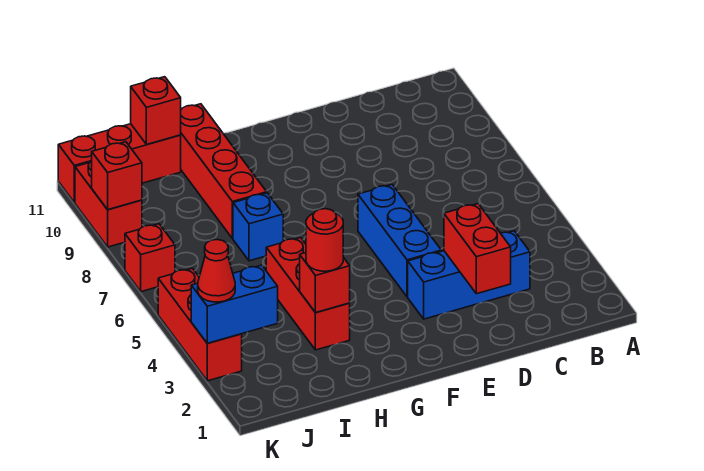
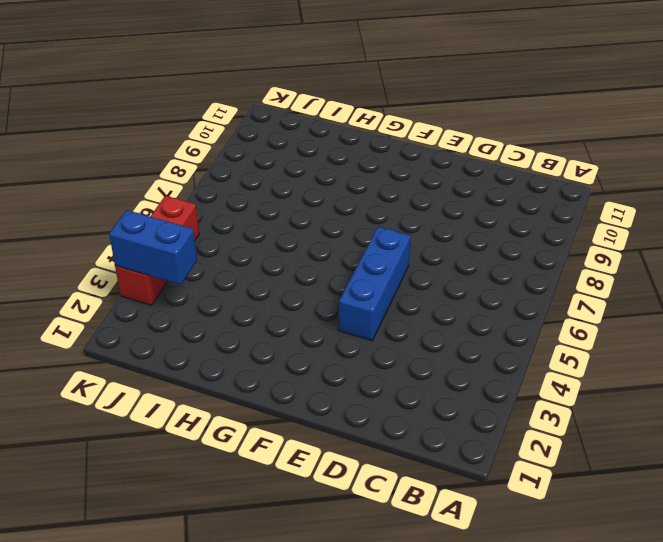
none -> blue brick C3:E3 level 1
none -> red brick H3:H5 level 1
none -> blue brick H7 level 1

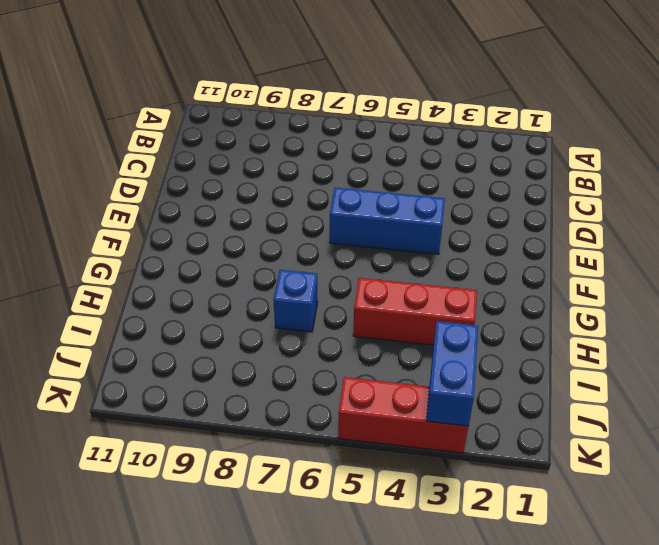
none -> blue brick C3:E3 level 1
none -> red brick H8:H11 level 1
none -> red brick I11:K11 level 1

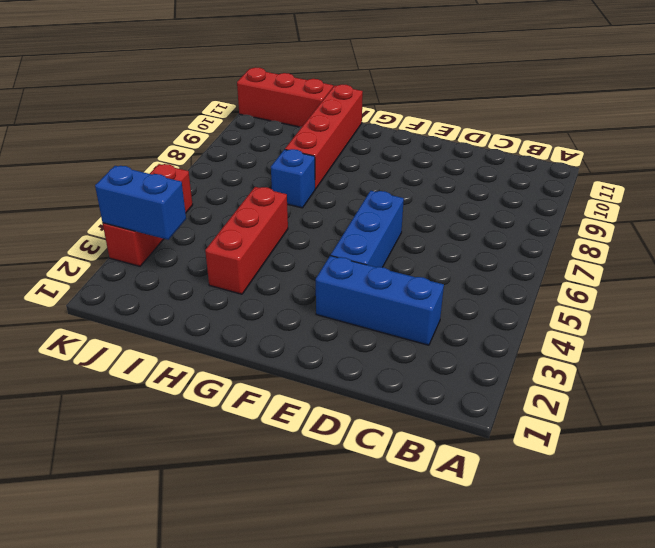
none -> red brick K7 level 1
none -> red brick K9:K10 level 1
none -> red brick D2:D3 level 2

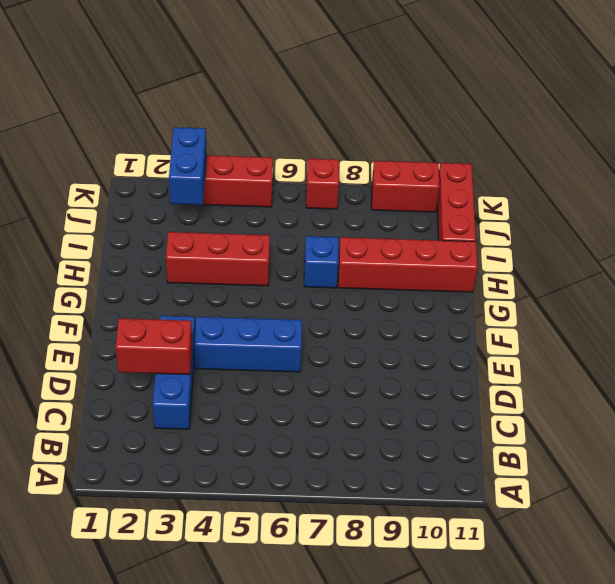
none -> red brick H3 level 2
none -> red brick I11 level 2
none -> red brick K9 level 2

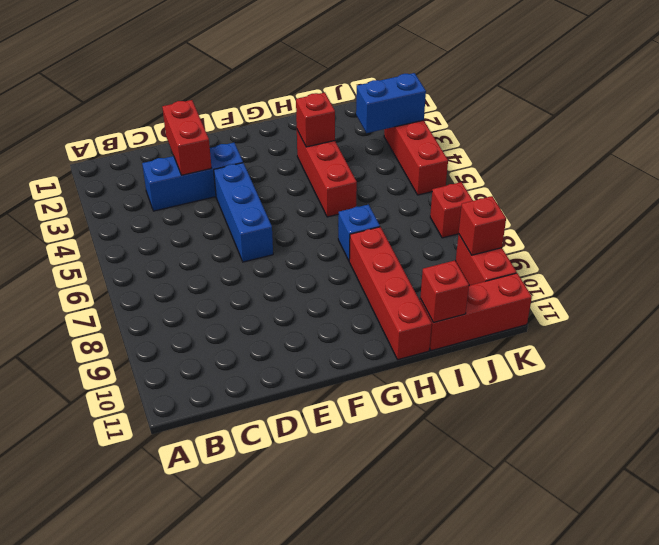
none -> red round brick H3 level 3
none -> red cone K3 level 3

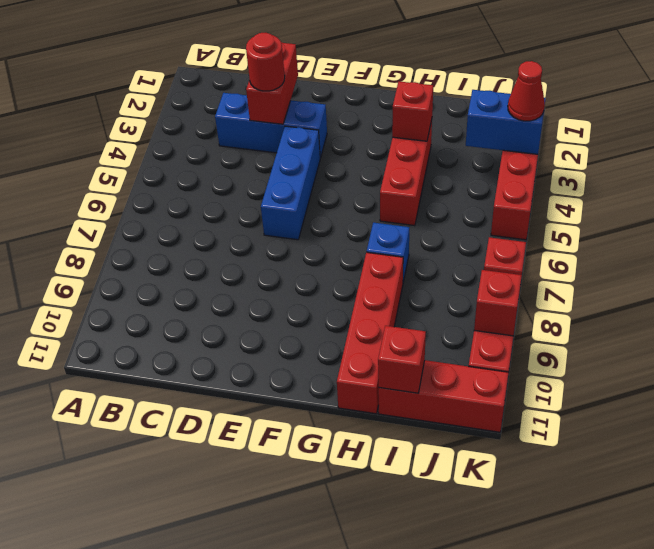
red round brick D3 level 3 -> red round brick H3 level 3

